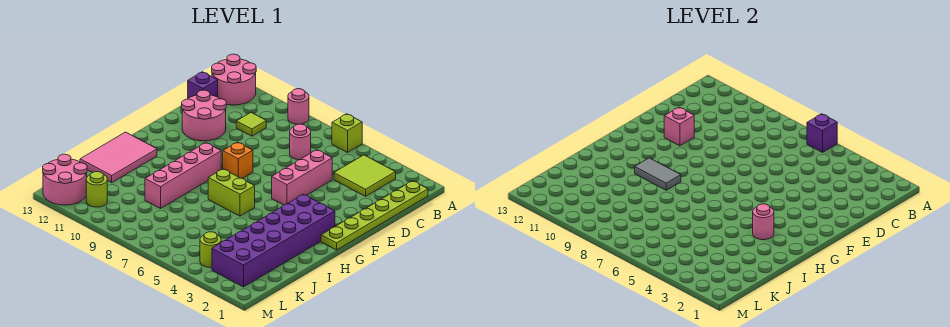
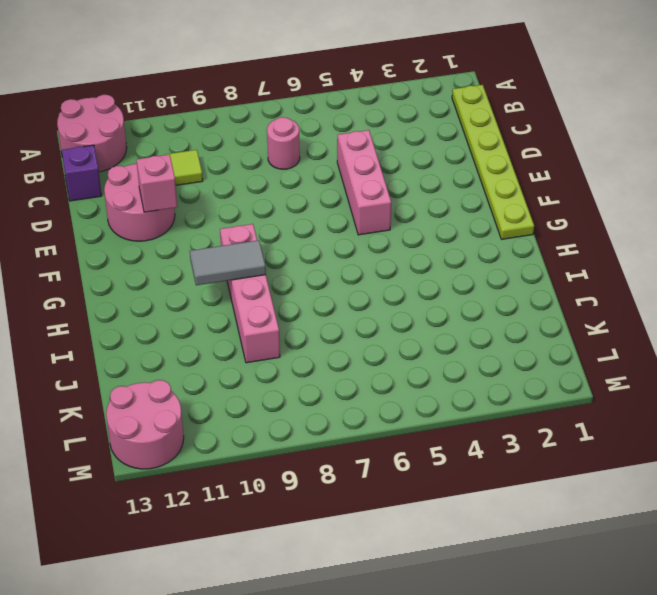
none -> lime brick A6 level 1
none -> pink round brick A9 level 1
none -> lime tile B3:C4 level 1

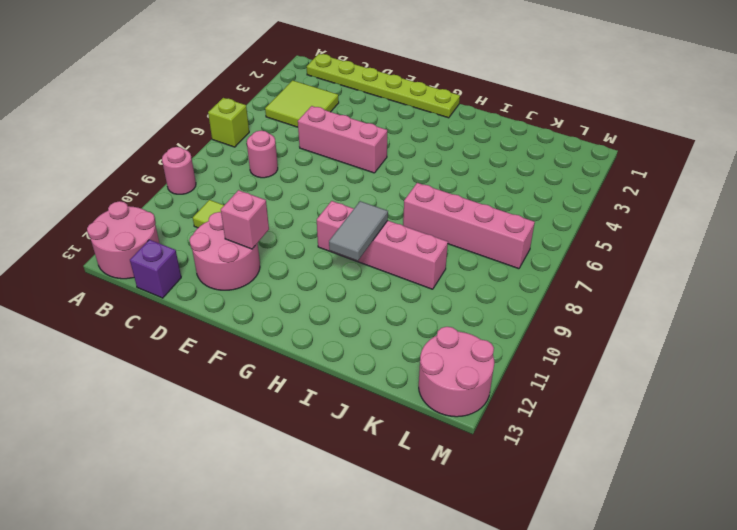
pink brick I7:L7 level 1 -> none
none -> orange brick F8 level 1
none -> purple brick G2:L3 level 1
none -> lime brick H6:H7 level 1

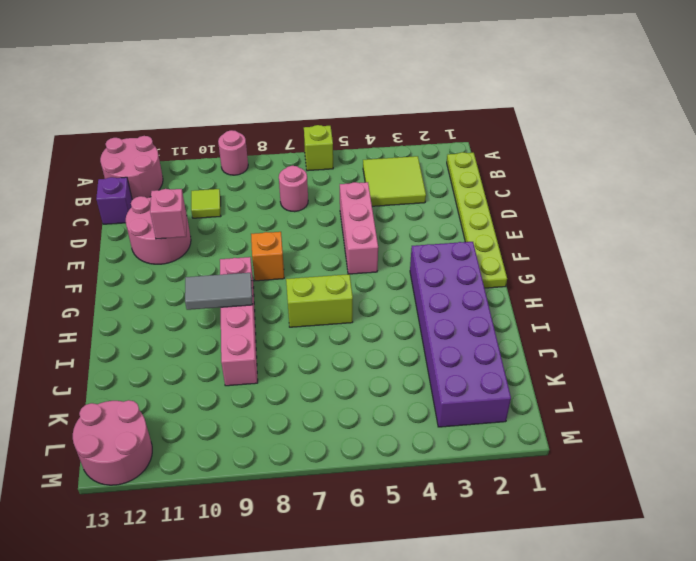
none -> pink tile H12:J13 level 1
none -> lime round brick L4 level 1
none -> lime round brick L11 level 1

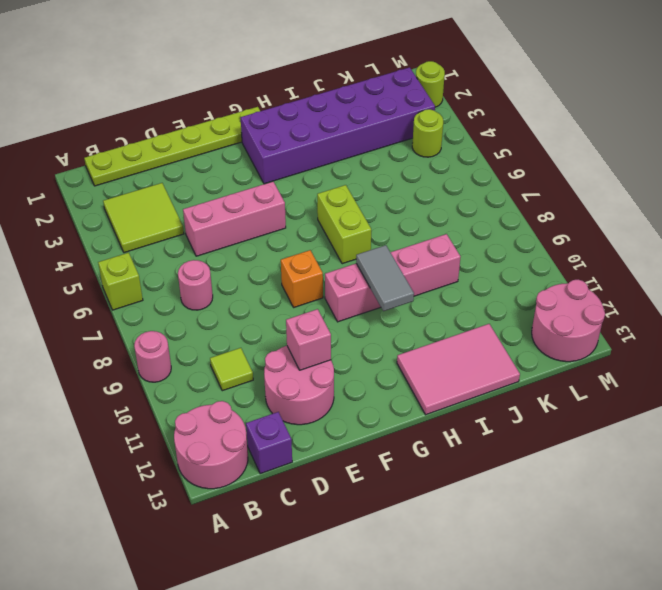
lime round brick M2 level 1 -> lime round brick L11 level 1
none -> purple brick A6 level 2
none -> pink round brick H3 level 2

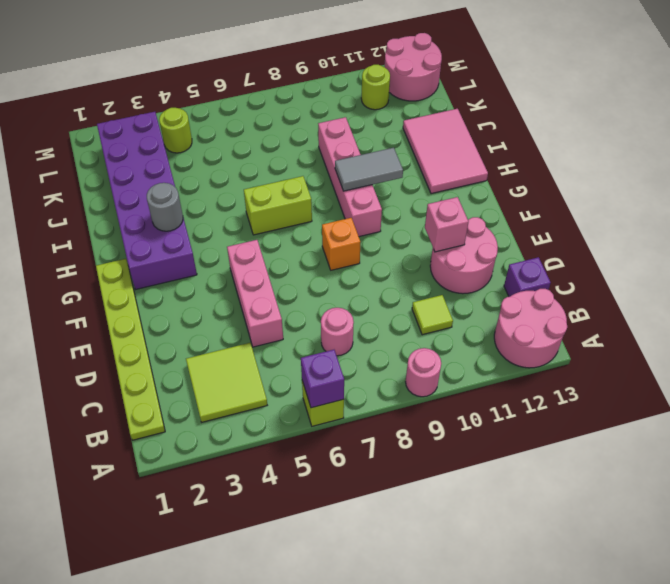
grey round brick H3 level 2 -> pink round brick H3 level 2

